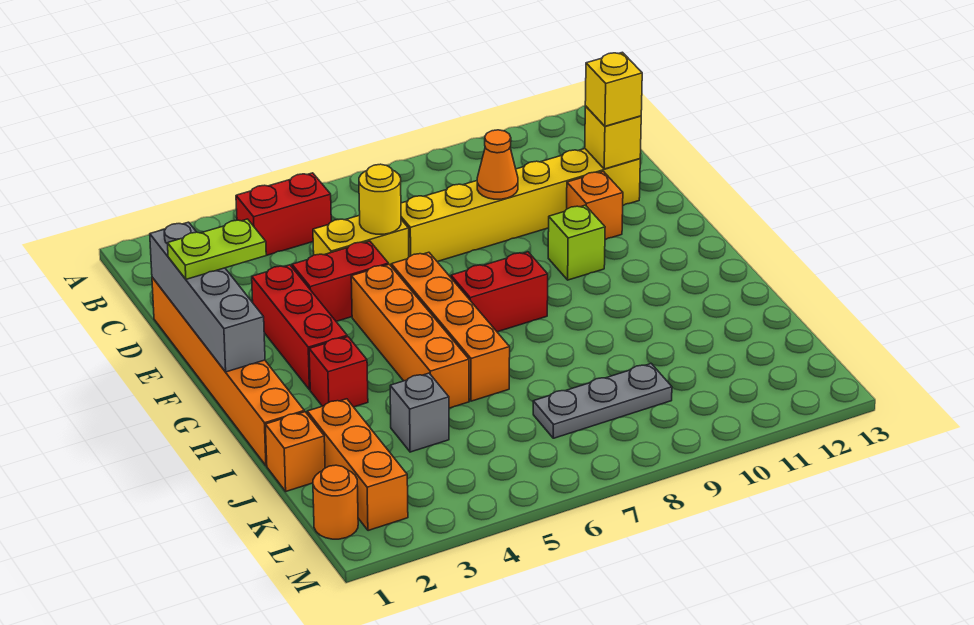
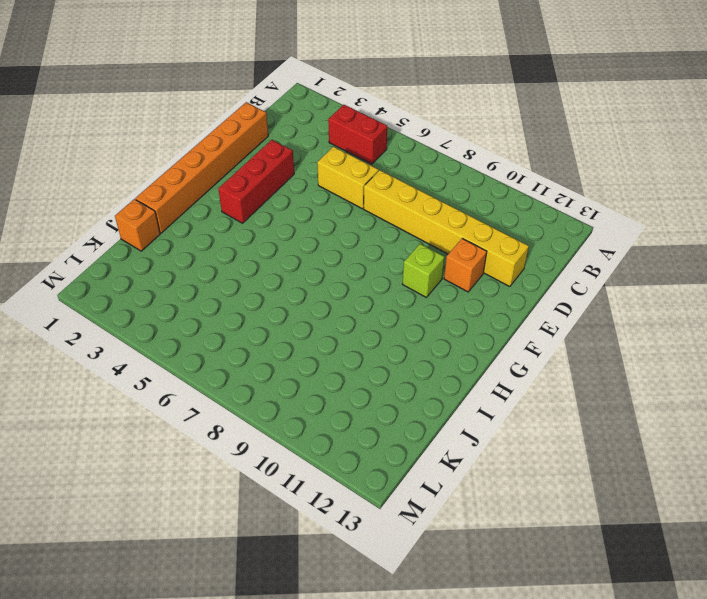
none -> red brick E4:E5 level 1
none -> orange brick F5:I5 level 1
none -> orange brick F6:I6 level 1

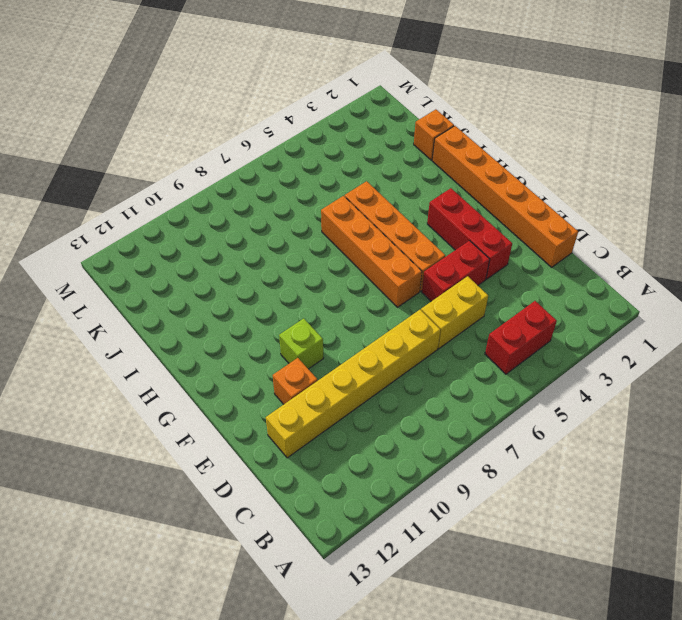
none -> red brick G7:G8 level 1
none -> red brick H3 level 1
none -> orange brick J2:L2 level 1

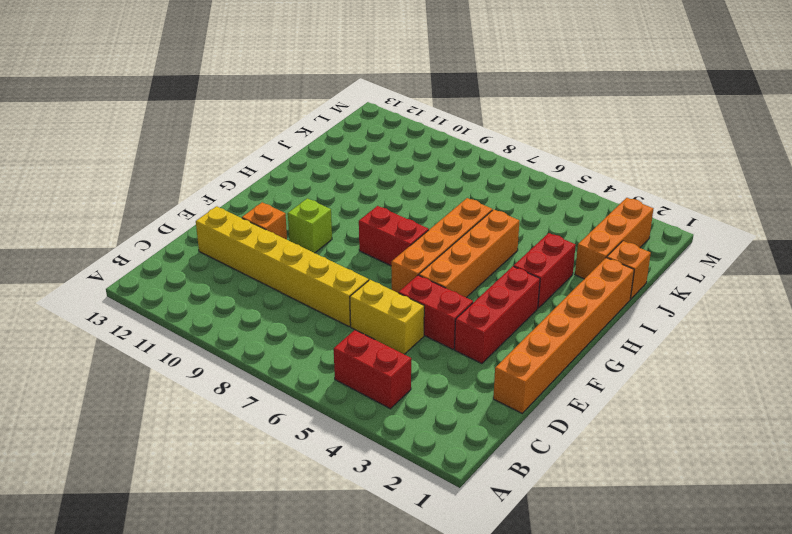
red brick H3:I3 level 1 -> red brick H3 level 1
none -> grey brick J4 level 1
none -> grey plate K7:K9 level 1
none -> orange round brick L1 level 1

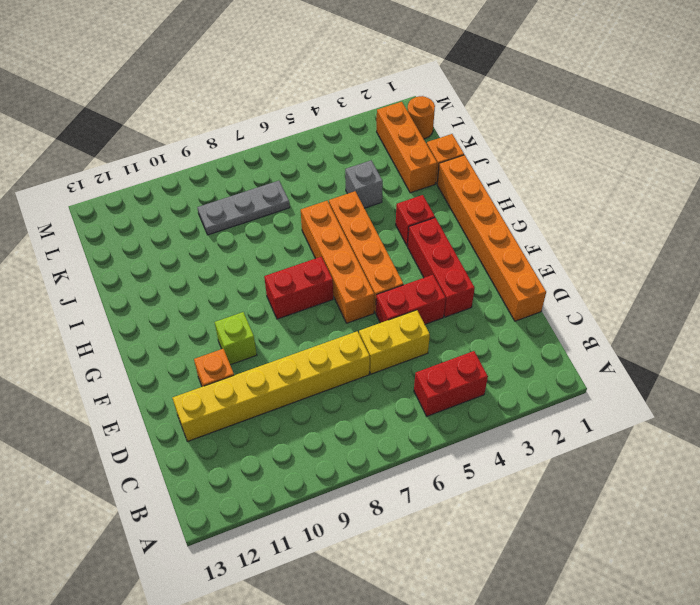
none -> grey brick D1:G1 level 2
none -> yellow round brick D6 level 2
none -> orange cone D9 level 2

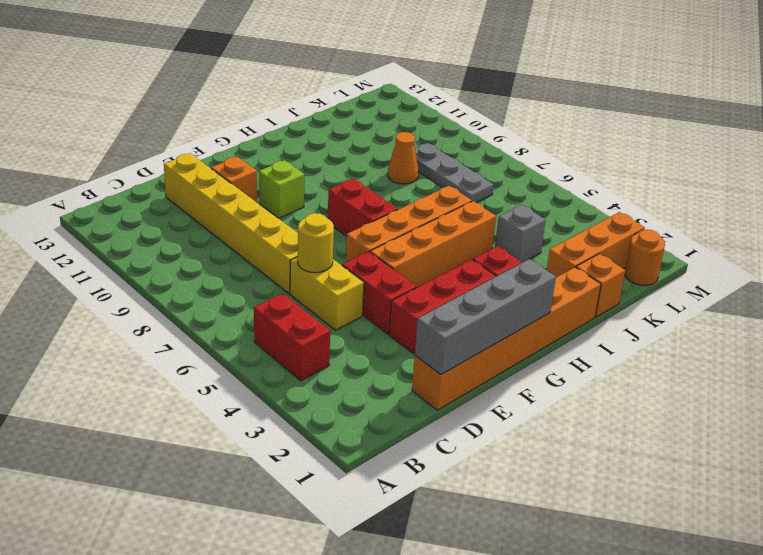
orange cone J9 level 1 -> orange cone D9 level 2
none -> yellow brick D12 level 2
none -> yellow brick D12 level 3
none -> lime plate E1:E2 level 3

